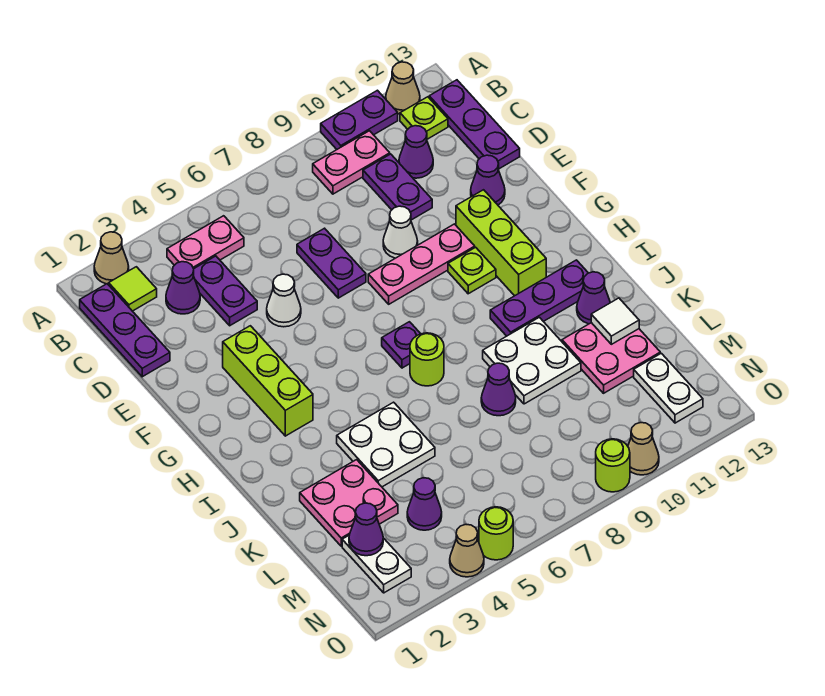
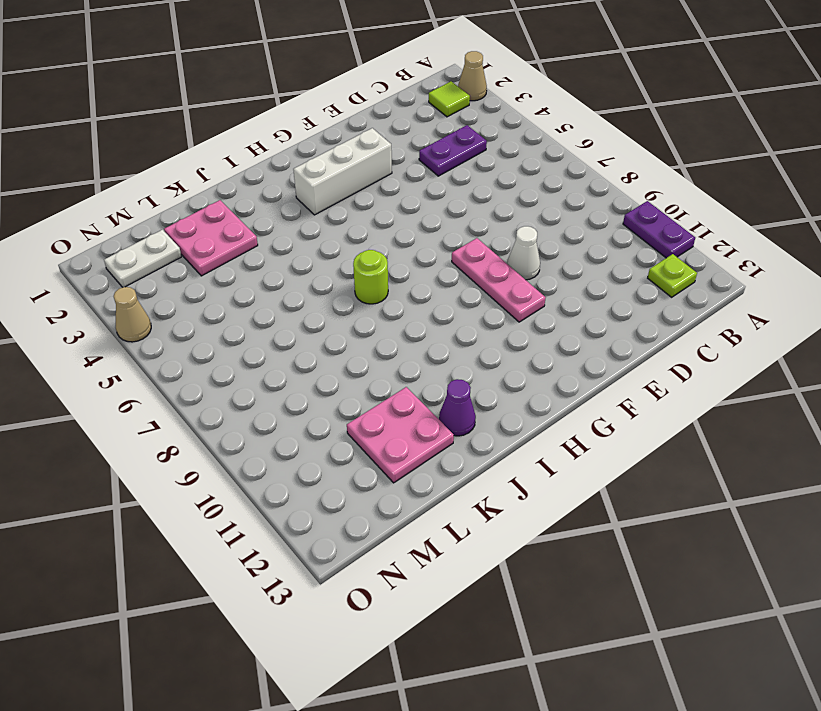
white brick F3:H3 level 1 -> lime brick F3:H3 level 1
none -> tan cone A12 level 1
none -> purple plate B1:D1 level 1
none -> pink plate B4:B5 level 1
none -> pink plate B9:B10 level 1

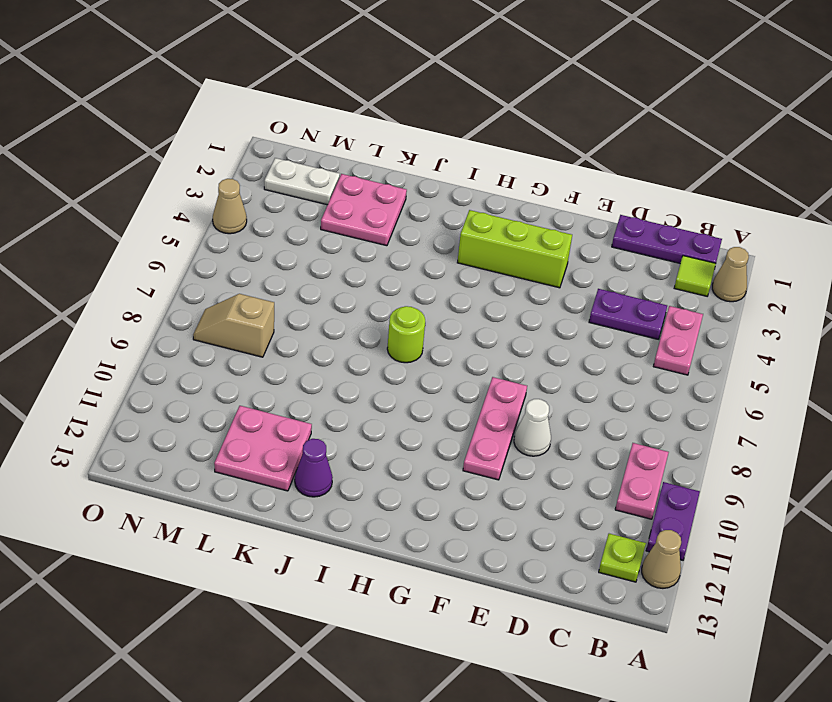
tan slope M8:N8 level 1 top M -> none
none -> purple plate B13:D13 level 1
none -> purple cone C3 level 1
none -> purple plate C10:D10 level 1
none -> purple cone C11 level 1

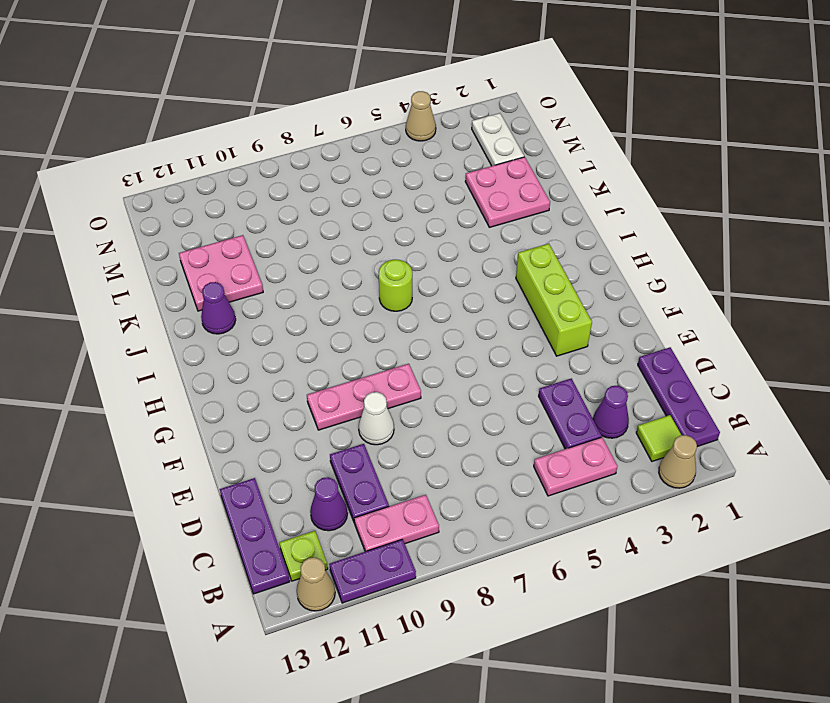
none -> purple plate D7:E7 level 1
none -> white cone E5 level 1
none -> purple cone E12 level 1
none -> lime brick F11:H11 level 1

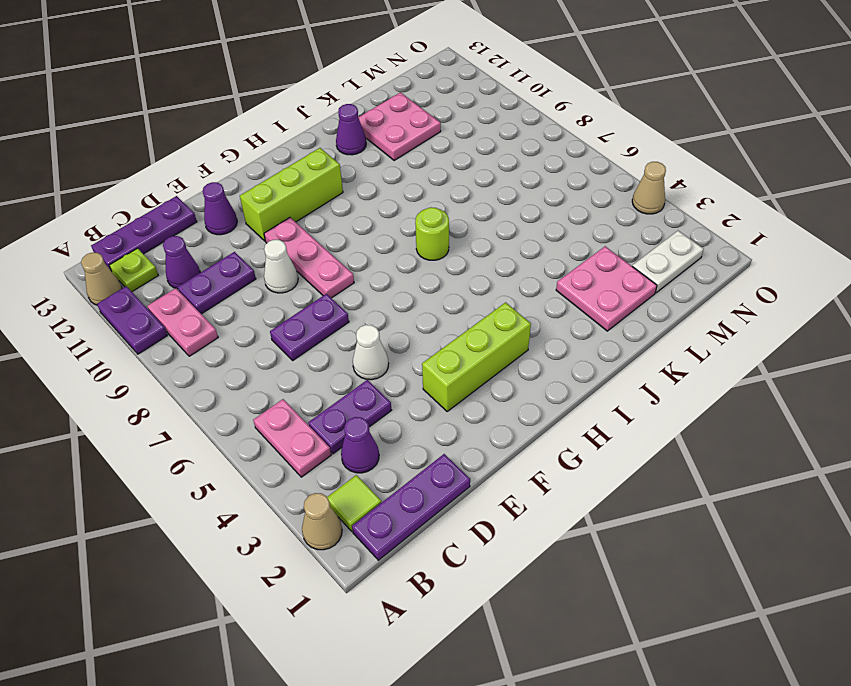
none -> lime plate G10 level 1
none -> purple plate H7 level 1
none -> purple plate I10:I12 level 1
none -> white plate J4:K5 level 1

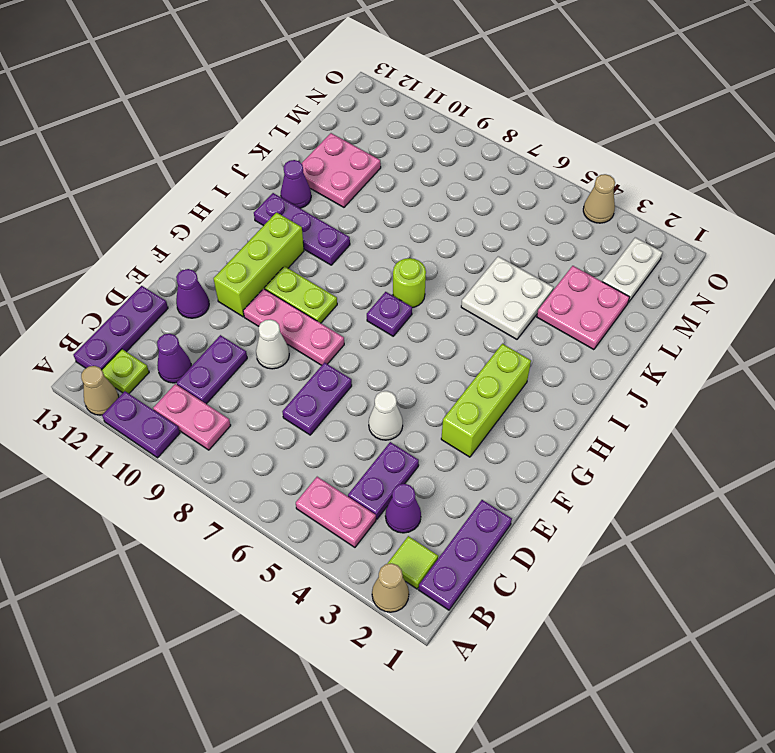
lime plate G9:G10 level 1 -> lime plate G10 level 1
none -> white plate J9:K10 level 1
none -> purple cone K8 level 1
none -> purple cone M4 level 1
none -> white plate M12:N12 level 1

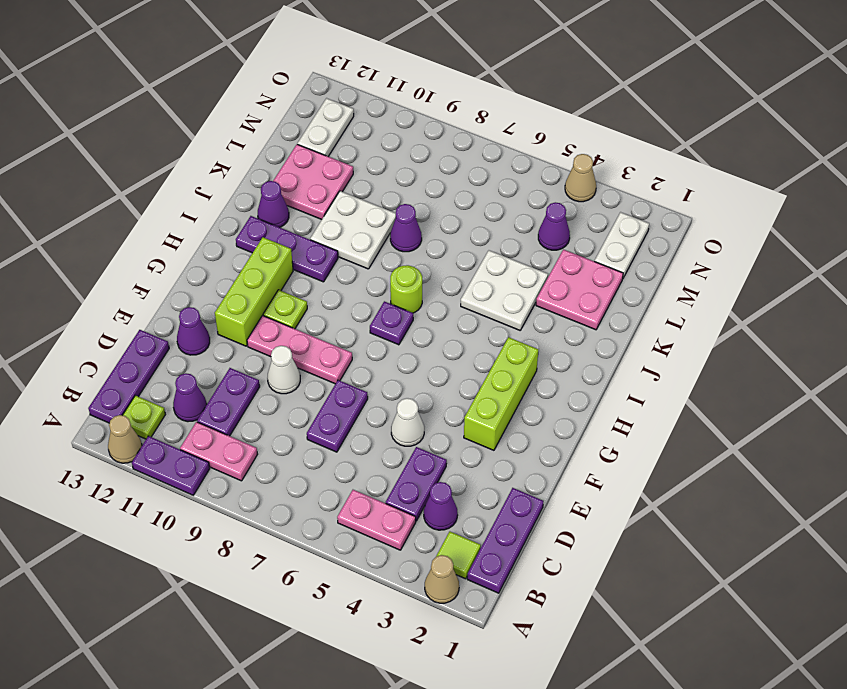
none -> lime round brick O5 level 1
none -> lime round brick O9 level 1
none -> tan cone O10 level 1
none -> white tile K12 level 2

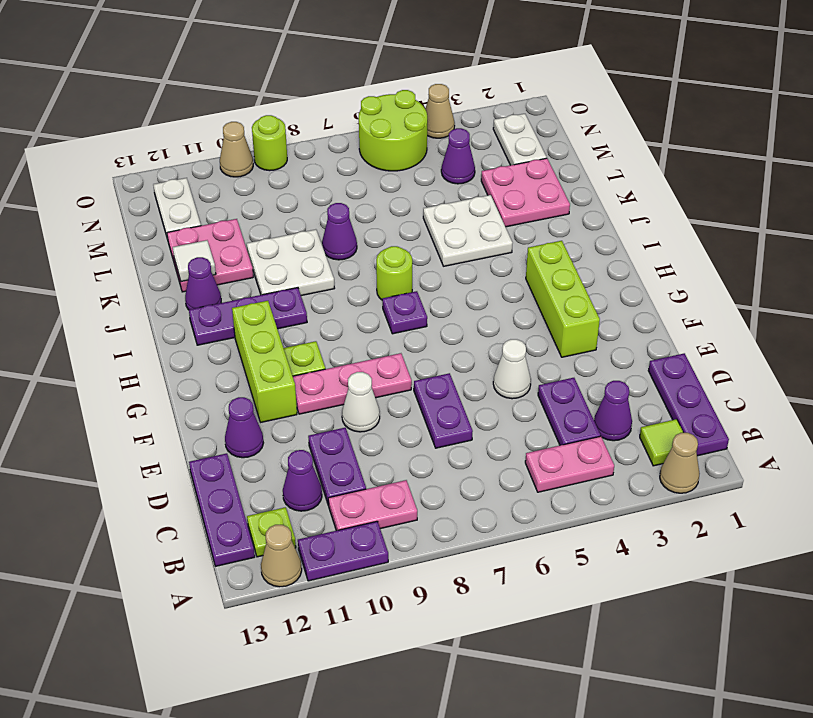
lime round brick N5:O6 level 1 -> lime round brick O5 level 1
none -> purple cone M2 level 2

